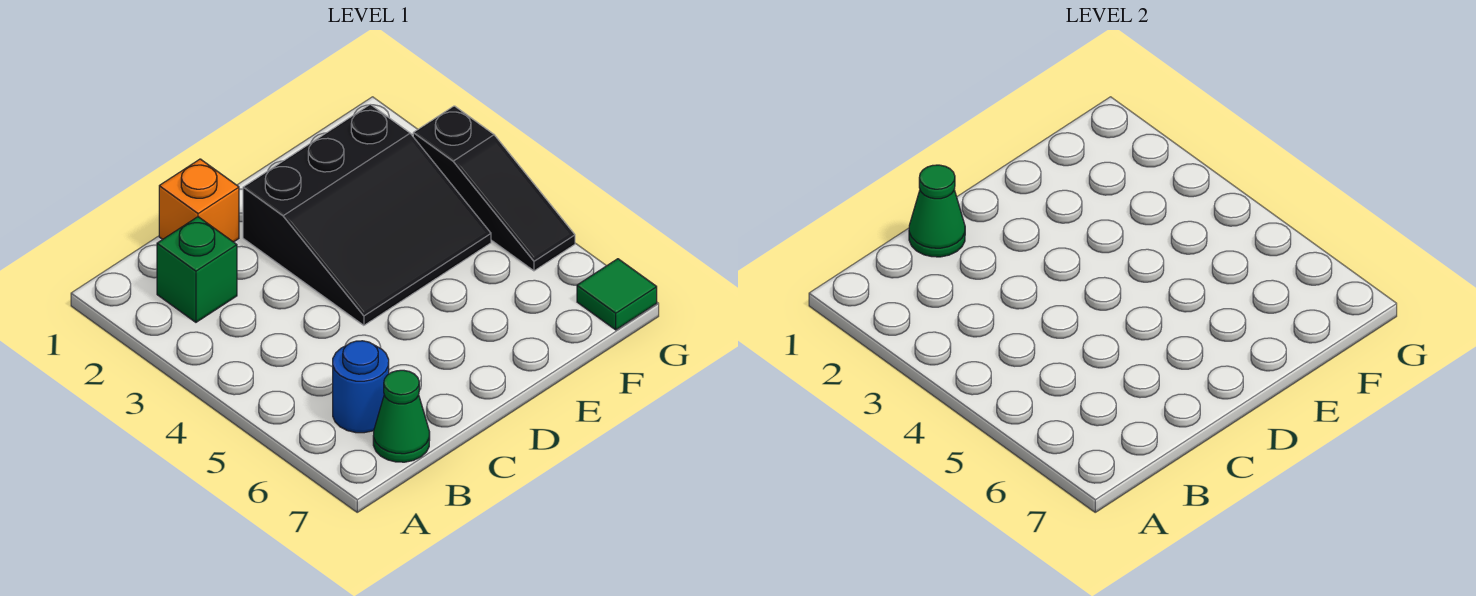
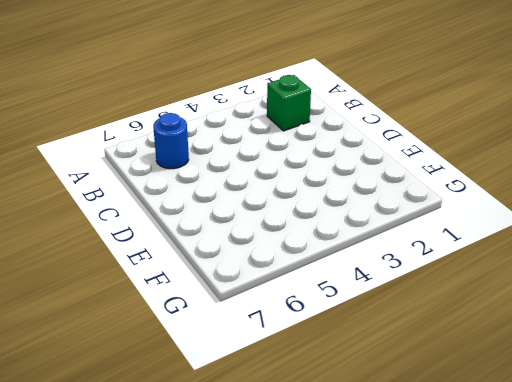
none -> green cone B7 level 1
none -> orange brick C1 level 1

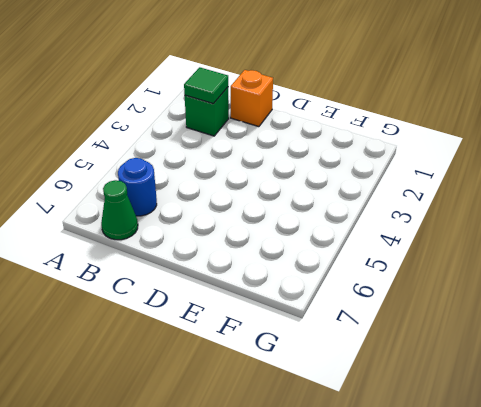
green tile B2 level 2 -> green tile G7 level 1
none -> black slope D2:F4 level 1 top 2
none -> black slope G3:G5 level 1 top 3

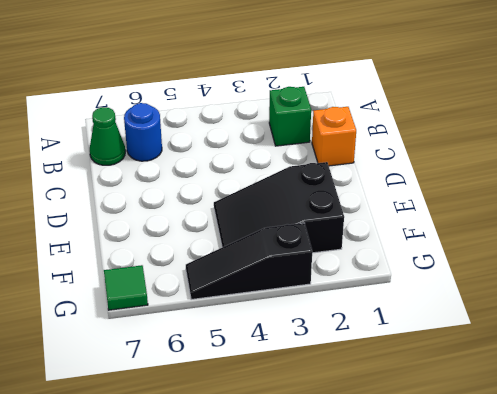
black slope E2:F4 level 1 top 2 -> black slope D2:F4 level 1 top 2
none -> green cone C1 level 2

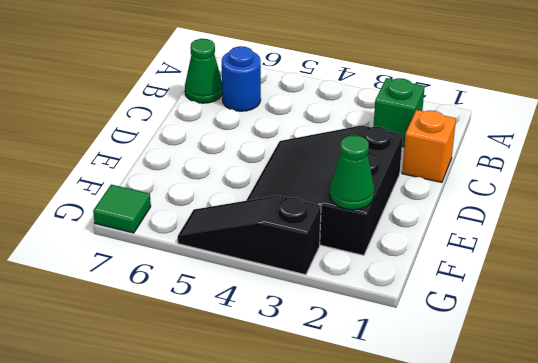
green cone F2 level 2 -> green cone C1 level 2

